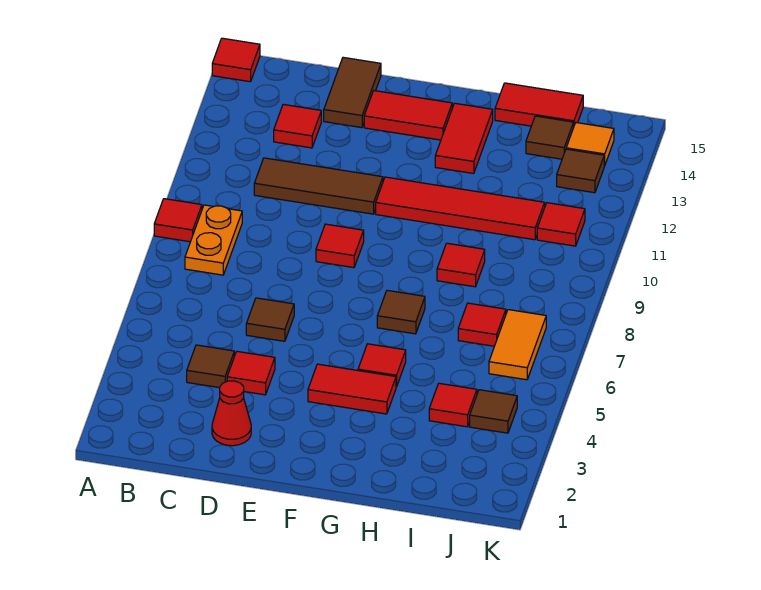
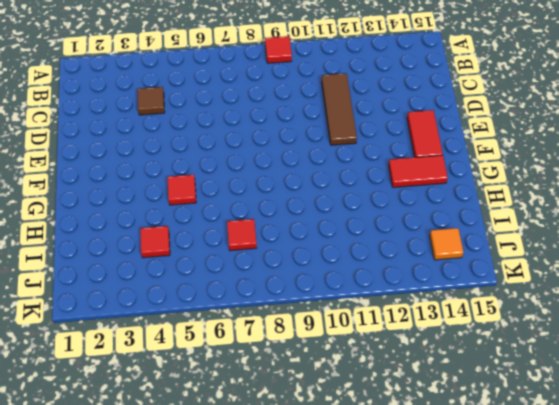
none -> red tile A15 level 1
none -> orange plate B8:B9 level 1
none -> red tile C13 level 1

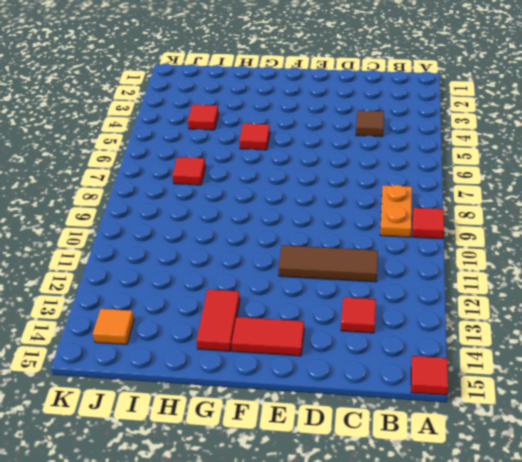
none -> red cone D2 level 1
none -> red tile D4 level 1
none -> brown tile D6 level 1

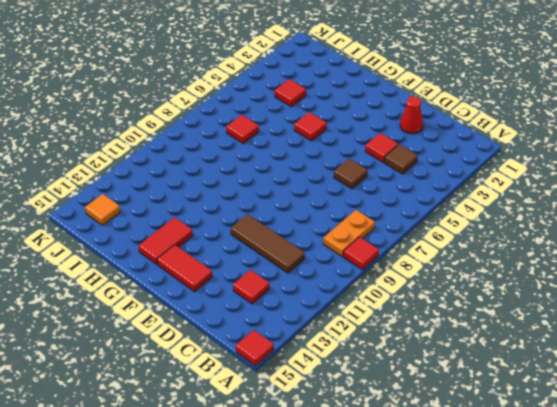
none -> brown tile D14:D15 level 1
none -> red tile E9 level 1
none -> red tile F4:G4 level 1

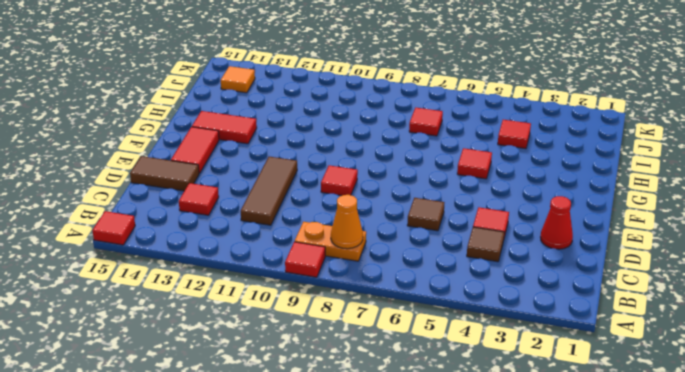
orange cone B8 level 2 -> none
none -> red tile F4:G4 level 1
none -> red tile F11:I11 level 1
none -> brown tile G7 level 1

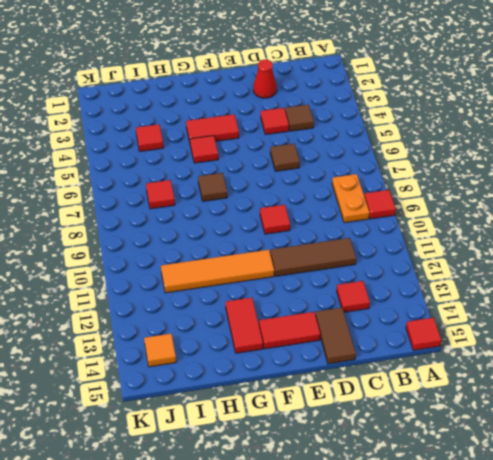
orange tile F11:I11 level 1 -> red tile F11:I11 level 1
none -> red tile H9 level 1
none -> red tile H15:I15 level 1
none -> brown tile I14 level 1

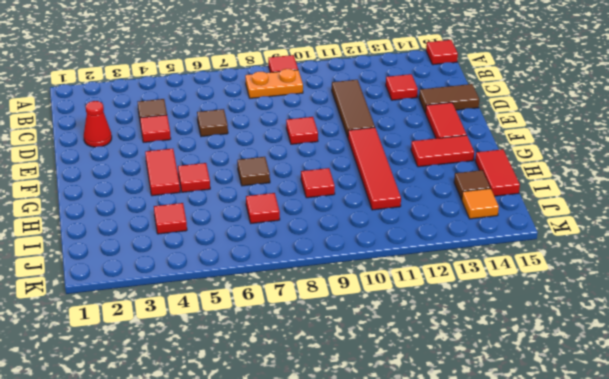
none -> brown tile J4 level 1
none -> orange tile J6:J7 level 1
none -> red tile J11 level 1

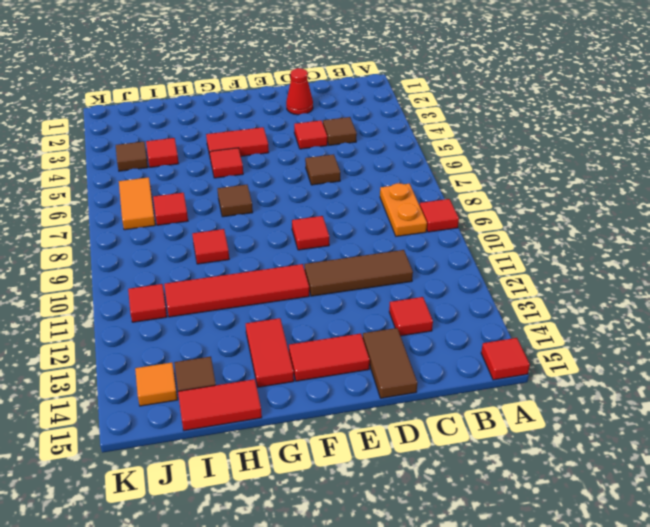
none -> brown tile J13 level 1

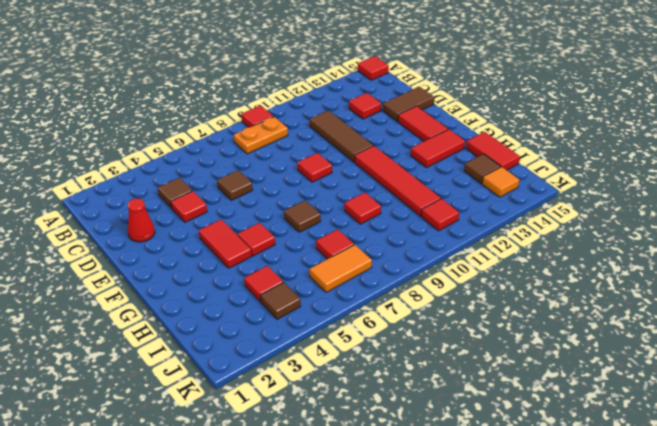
none -> brown tile J13 level 1

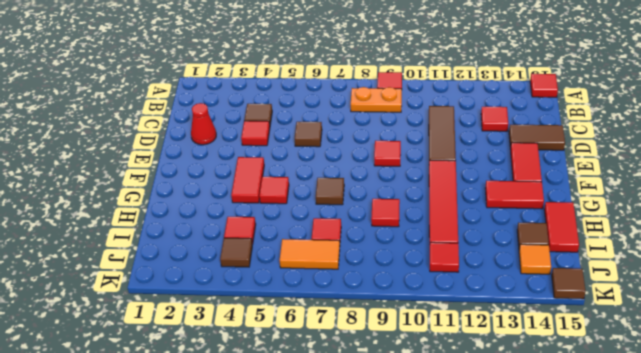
brown tile K15 level 1 -> brown tile J13 level 1

